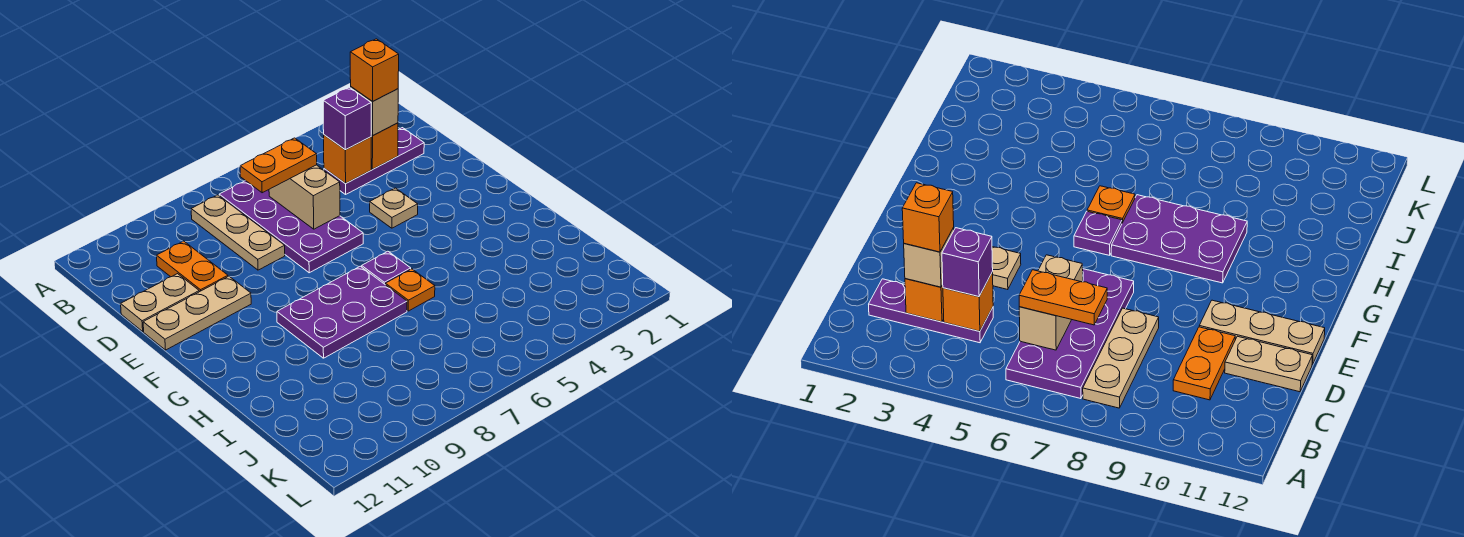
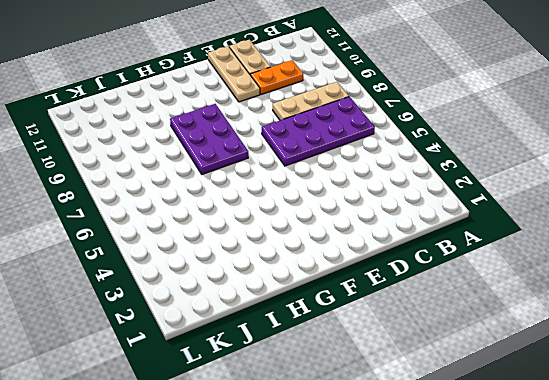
none -> purple plate C2:C4 level 1
none -> tan plate E4 level 1
none -> purple plate G6 level 1

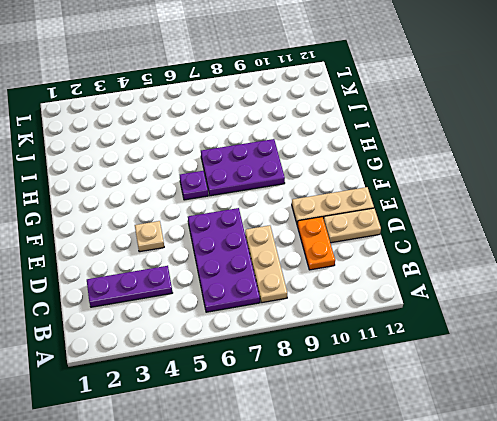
none -> orange plate H6 level 1
none -> orange brick C3 level 2
none -> orange brick C4 level 2

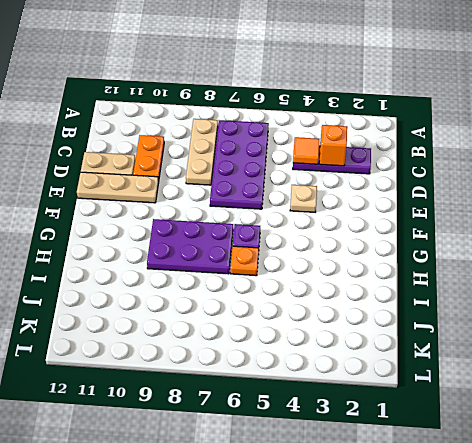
orange tile C4 level 2 -> orange brick C4 level 2
none -> tan brick C6:D6 level 2
none -> tan brick C3 level 3
none -> purple brick C4 level 3

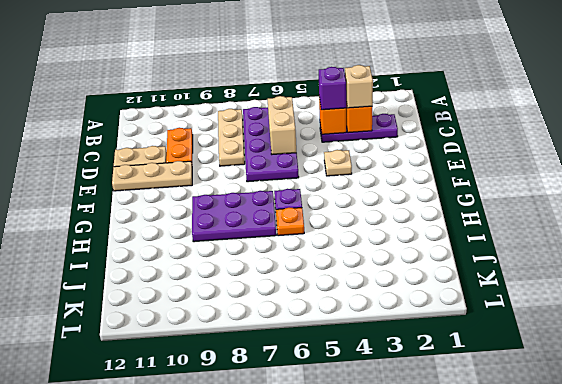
none -> orange plate C6:C7 level 3
none -> orange brick C3 level 4

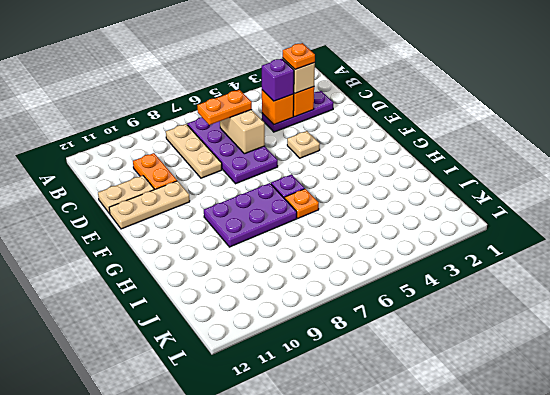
orange plate C3 level 4 -> orange brick C3 level 4

